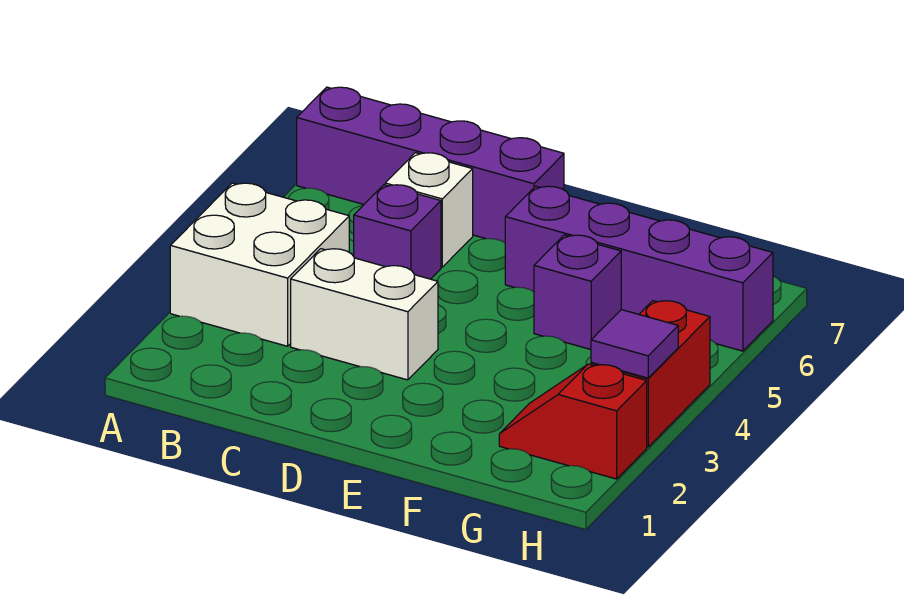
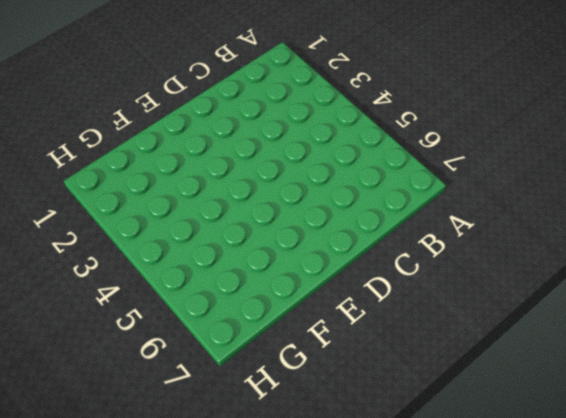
none -> white brick A3:B4 level 1
none -> purple brick A7:D7 level 1

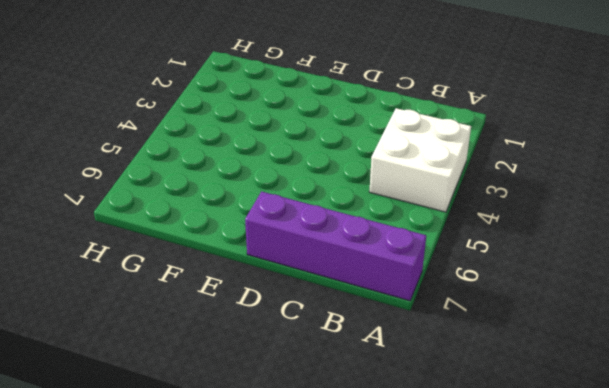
none -> white brick C3:D3 level 1
none -> purple brick C5 level 1

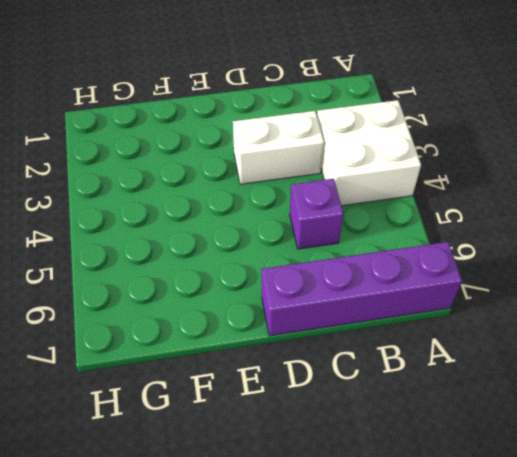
none -> white brick C6 level 1
none -> purple brick E6:H6 level 1

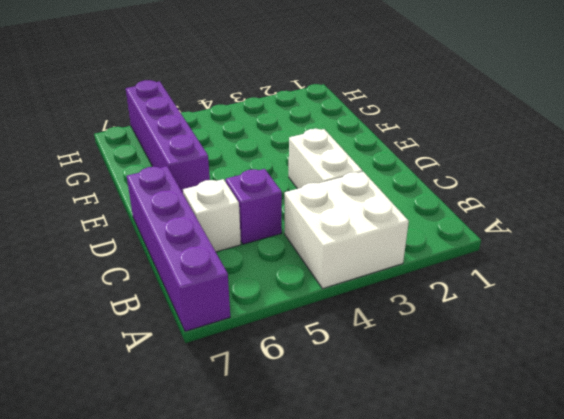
none -> purple brick F5 level 1
none -> red slope G2:H2 level 1 top H

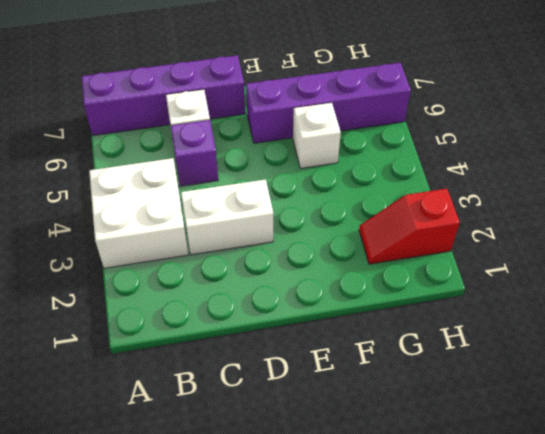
white brick F5 level 1 -> purple brick F5 level 1
none -> red brick H3:H4 level 1
none -> purple tile H3 level 2

